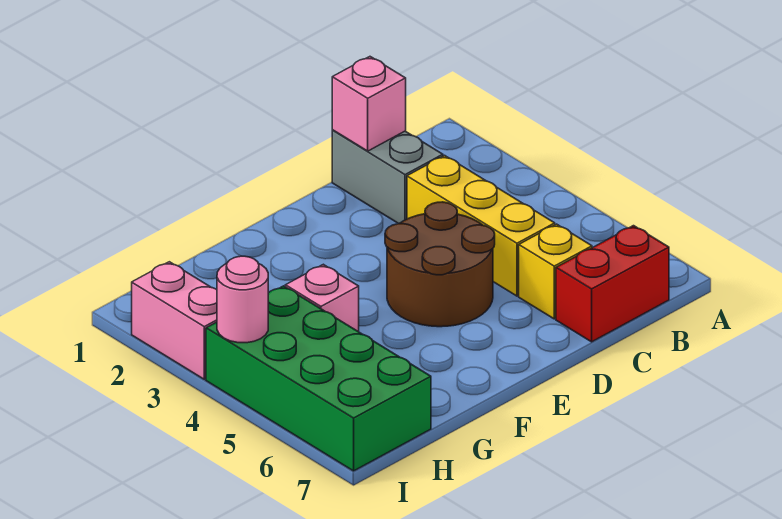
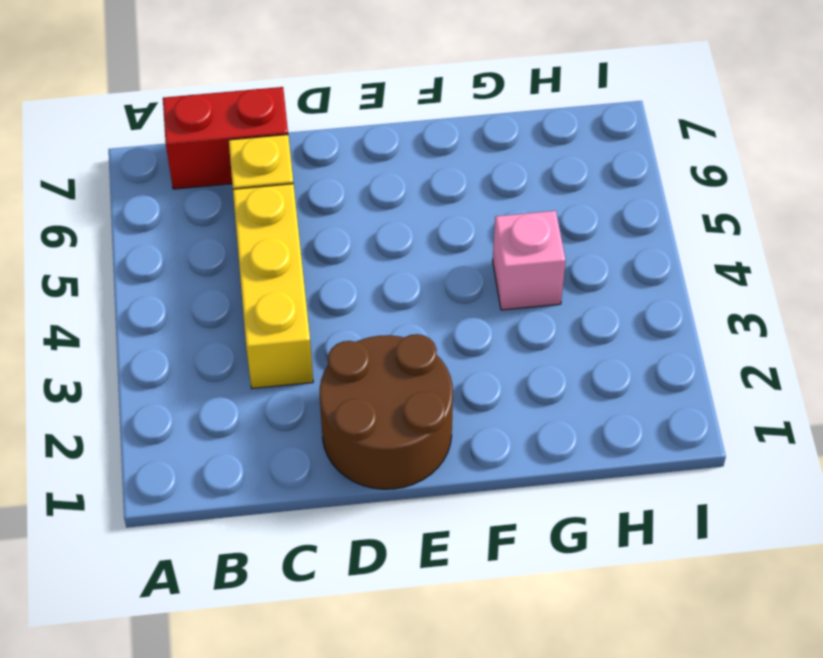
brown round brick D1:E2 level 1 -> brown round brick D4:E5 level 1
none -> grey brick C1:C2 level 1
none -> green brick H4:I7 level 1

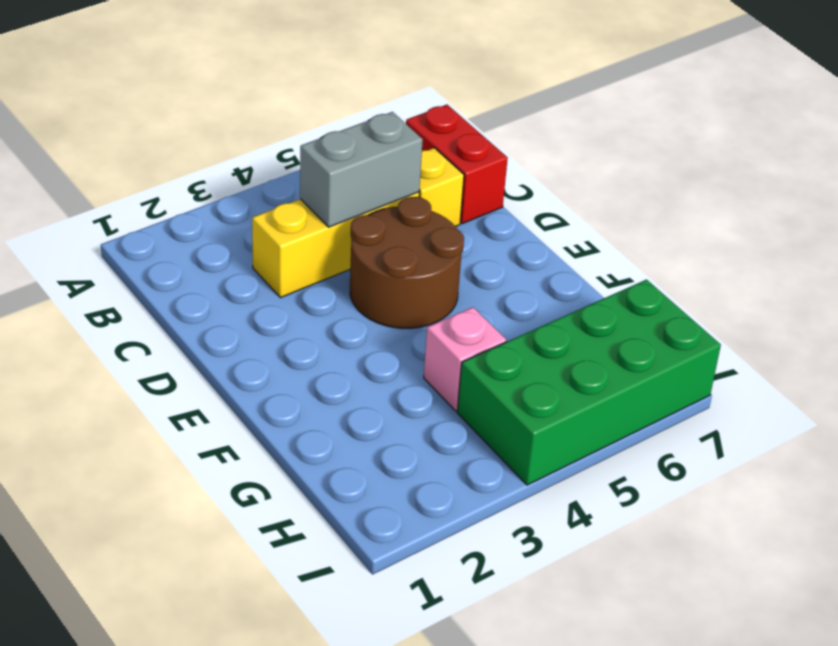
grey brick C4:C5 level 2 -> grey brick C1:C2 level 1
none -> pink brick I2:I3 level 1
none -> pink brick C1 level 2

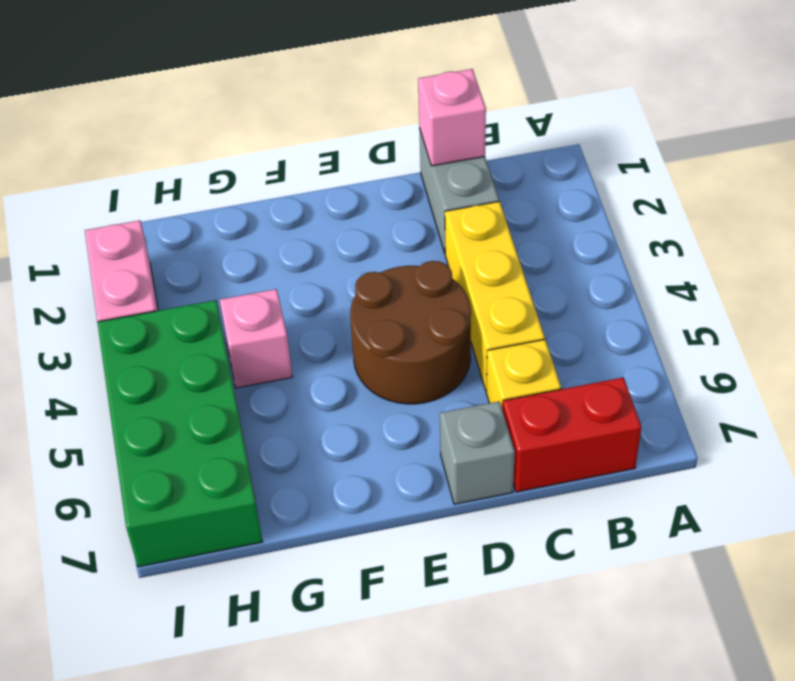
grey brick D7 level 1 -> none
none -> pink round brick I4 level 2

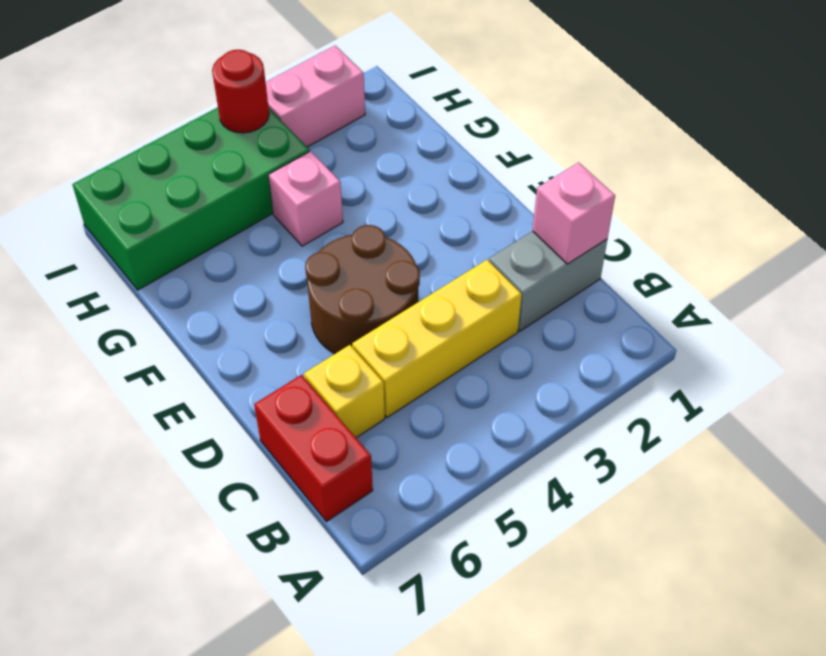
red round brick I4 level 2 -> pink round brick I4 level 2

